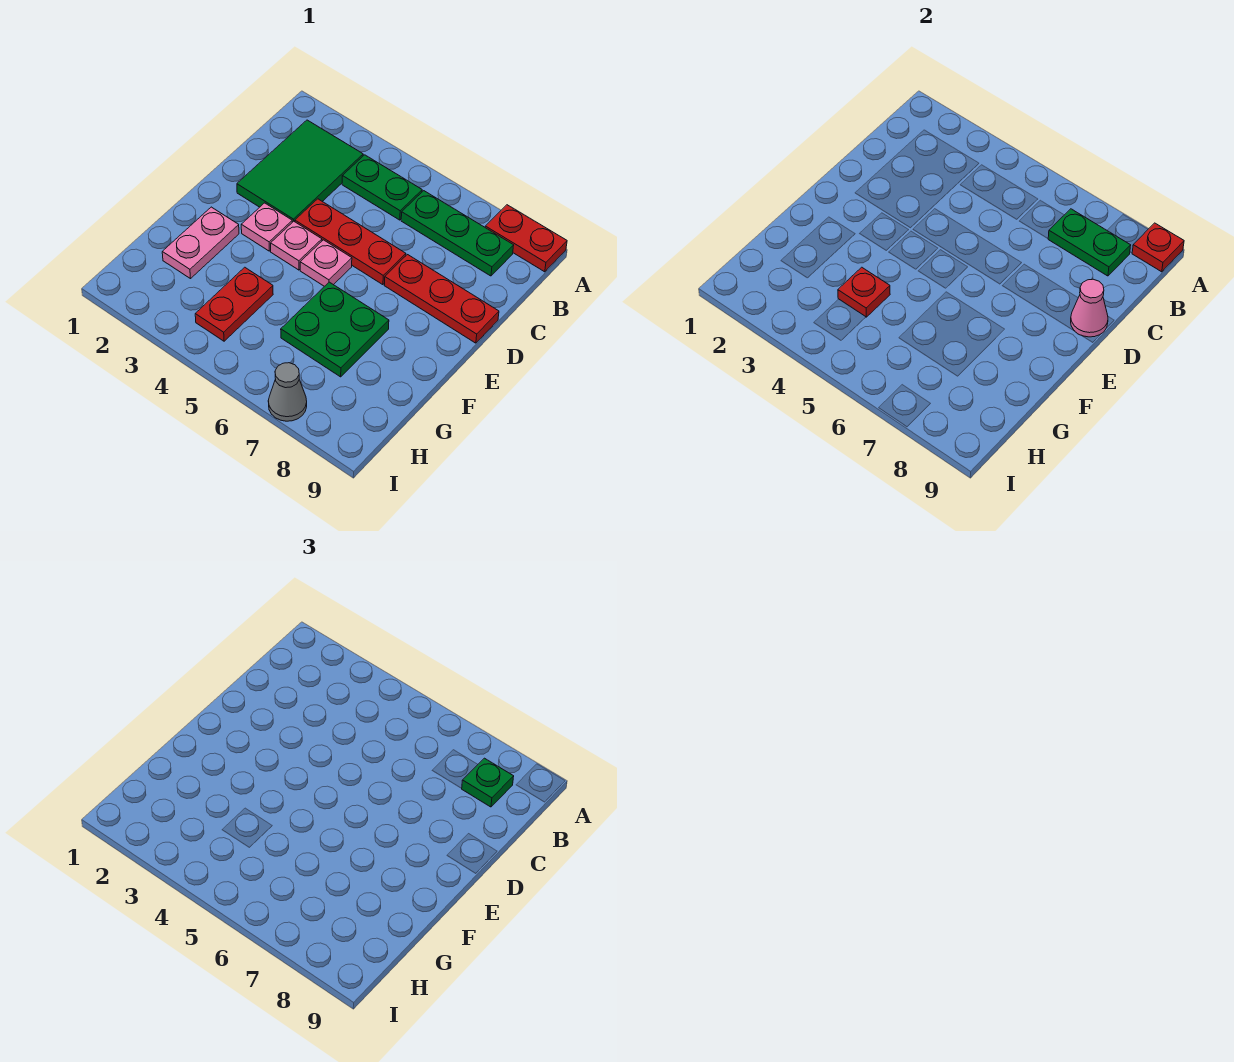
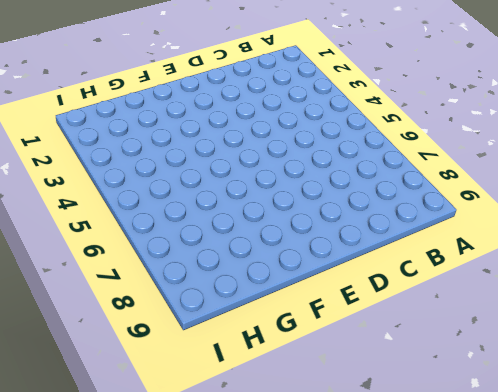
none -> red plate A8:A9 level 1
none -> green tile B2:D3 level 1
none -> green plate B4:B5 level 1

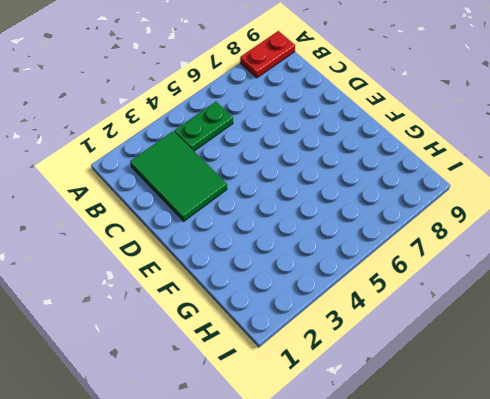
none -> green plate B6:B8 level 1
none -> red plate D4:D6 level 1
none -> red plate D7:D9 level 1

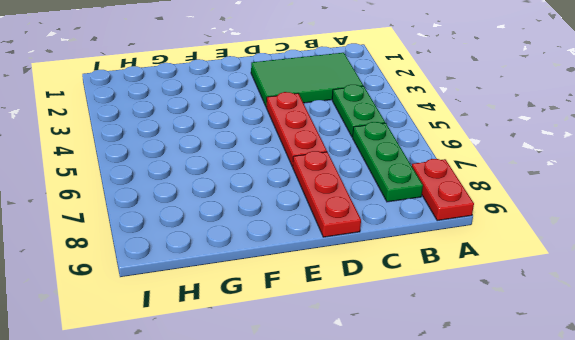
none -> pink plate E3 level 1
none -> pink plate E4 level 1
none -> pink plate E5 level 1

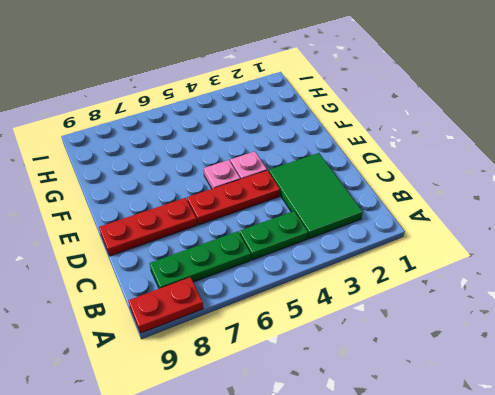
none -> pink plate E3 level 1
none -> pink plate F2:G2 level 1
none -> green plate F6:G7 level 1

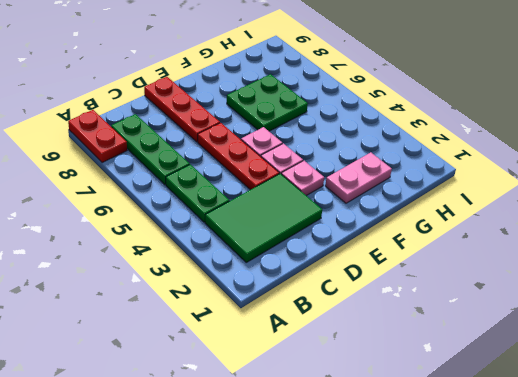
none -> red plate G4:H4 level 1
none -> grey cone I7 level 1
none -> red plate A9 level 2

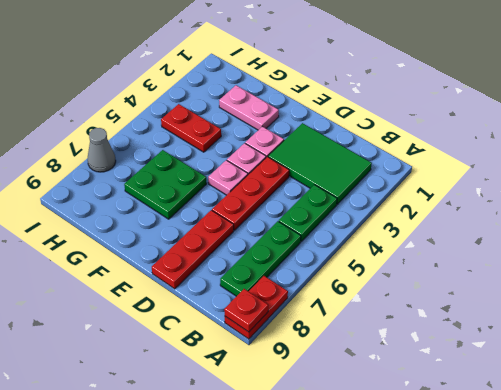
none -> green plate B7:B8 level 2
none -> pink cone D9 level 2
none -> red plate G4 level 2

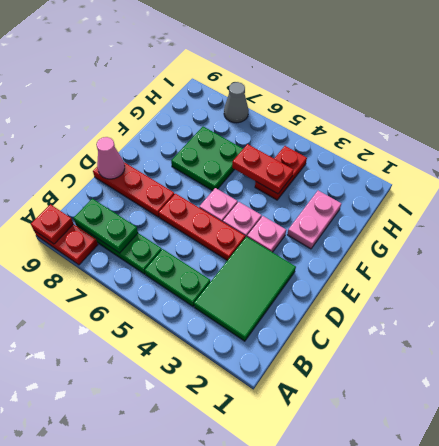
red plate G4:G5 level 2 -> red plate G4 level 2
none -> green plate B8 level 3

